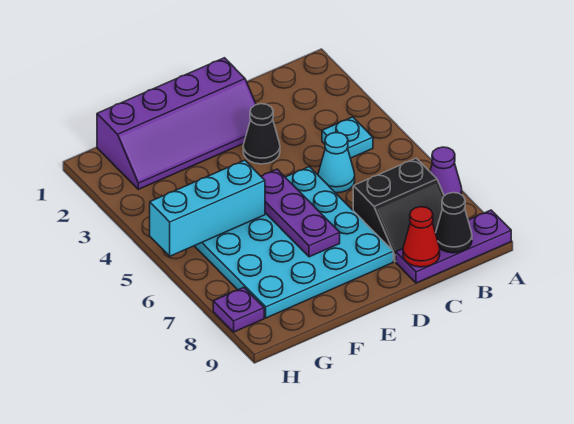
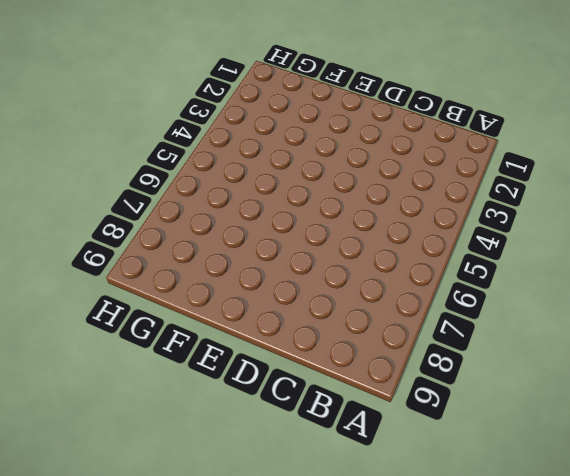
none -> purple cone A7 level 1
none -> purple plate A9:C9 level 1
none -> cyan plate B4 level 1

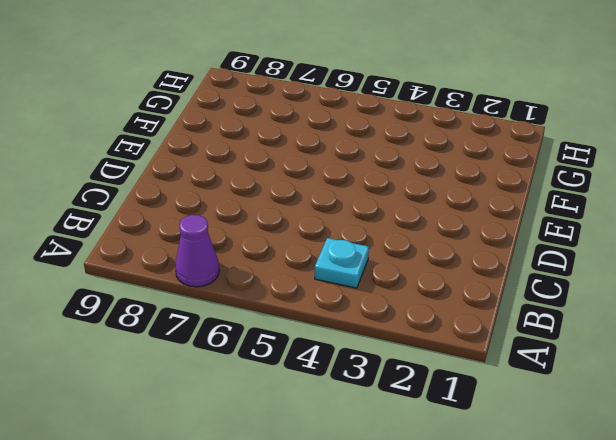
none -> purple plate A9:C9 level 1
none -> black slope B7:C8 level 1 top 7
none -> cyan cone C5 level 1

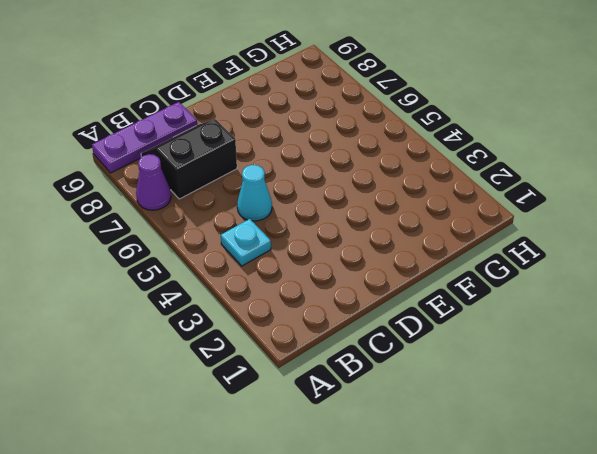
none -> purple slope D1:G2 level 1 top 1
none -> black cone D3 level 1
none -> cyan plate D5:G8 level 1

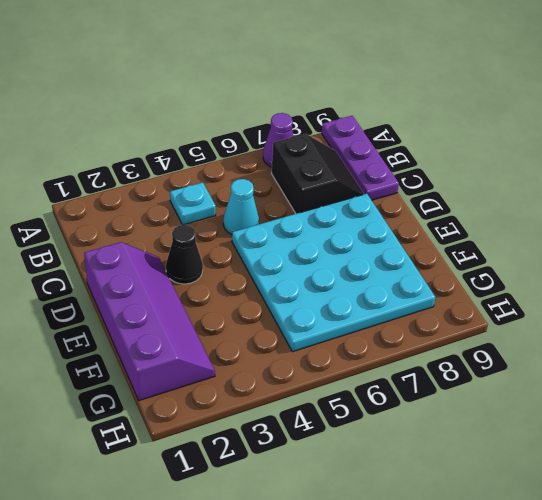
none -> purple plate H8 level 1
none -> black cone B9 level 2
none -> red cone C9 level 2

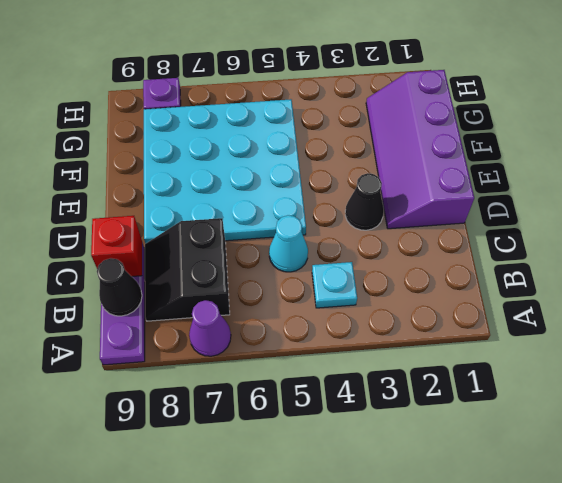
red brick C9 level 2 -> red cone C9 level 2
none -> purple plate E5:E7 level 2
none -> cyan brick F5:H5 level 2

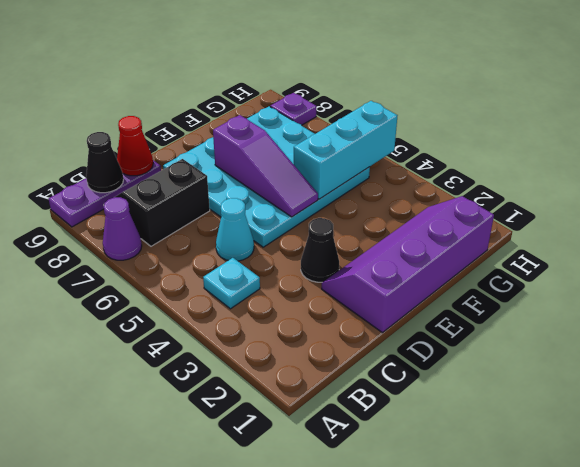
purple slope E5:E7 level 2 top 7 -> purple plate E5:E7 level 2

